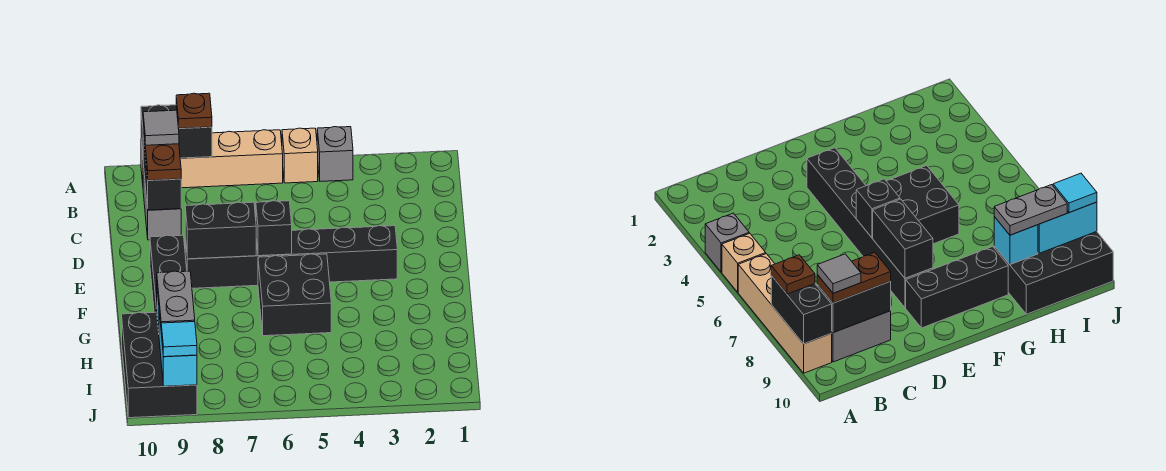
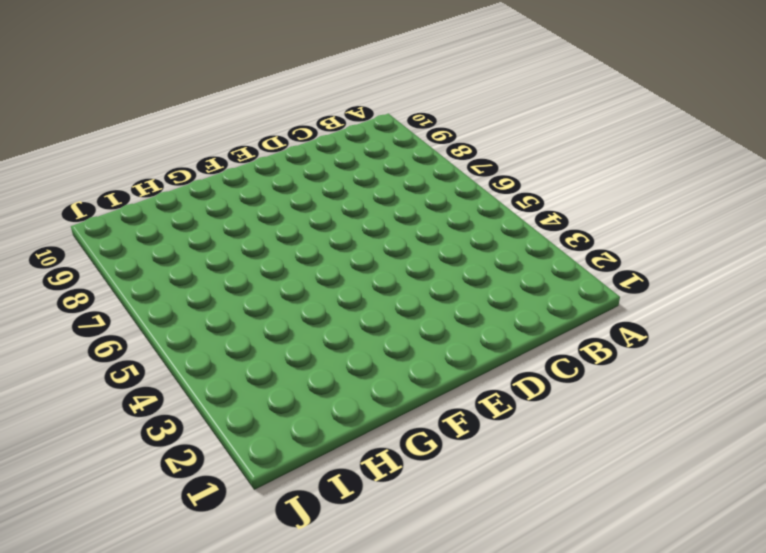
none -> grey brick A4 level 1
none -> tan brick A5 level 1
none -> tan brick A6:A9 level 1

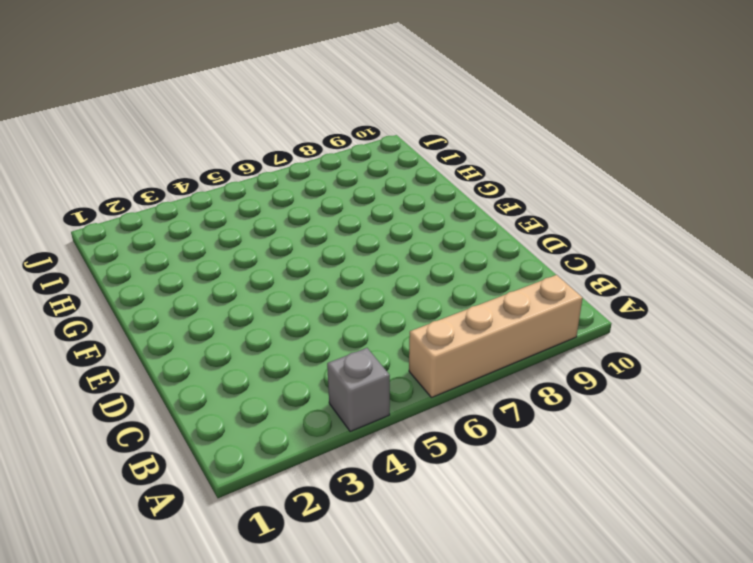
none -> tan brick A5 level 1
none -> grey brick B9:C9 level 1
none -> black brick E3:E8 level 1

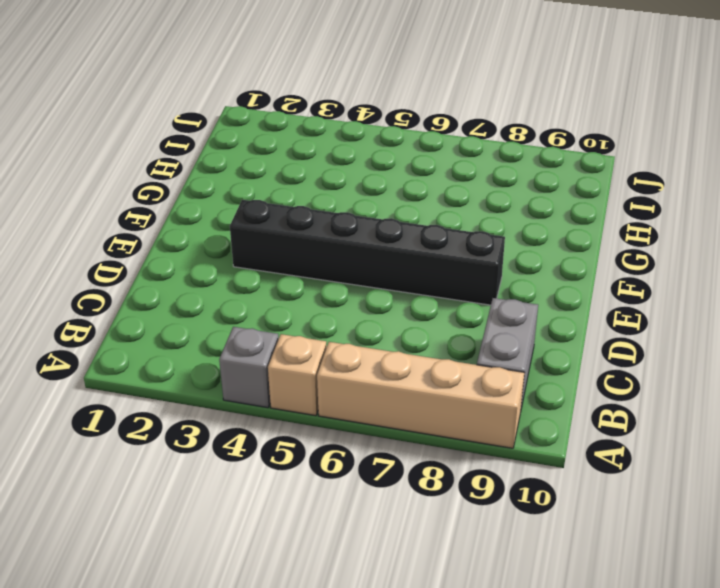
none -> black brick E9:G9 level 1
none -> black brick F5:G6 level 1
none -> black brick H9:J10 level 1

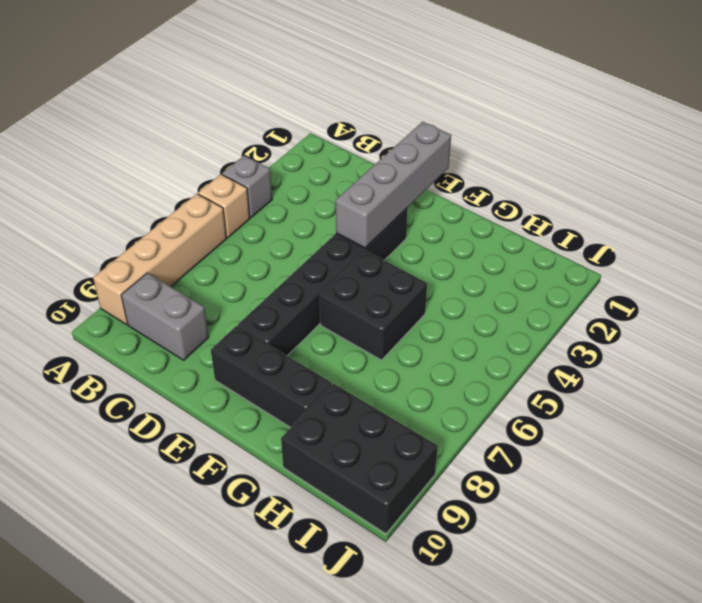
grey brick E1:E4 level 2 -> none
none -> black brick A8:A9 level 2
none -> black brick B9:C9 level 2
none -> black brick E6 level 2

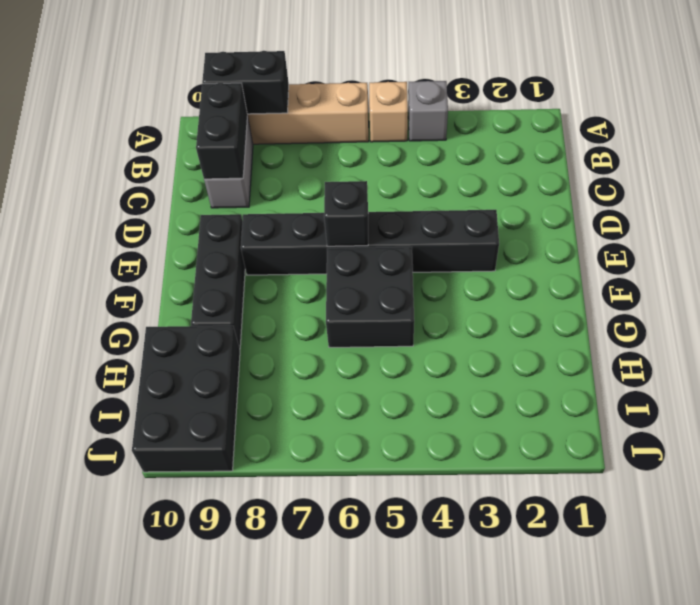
none -> black brick E7:E8 level 2
none -> cyan brick H9 level 2
none -> cyan brick I9:J9 level 2

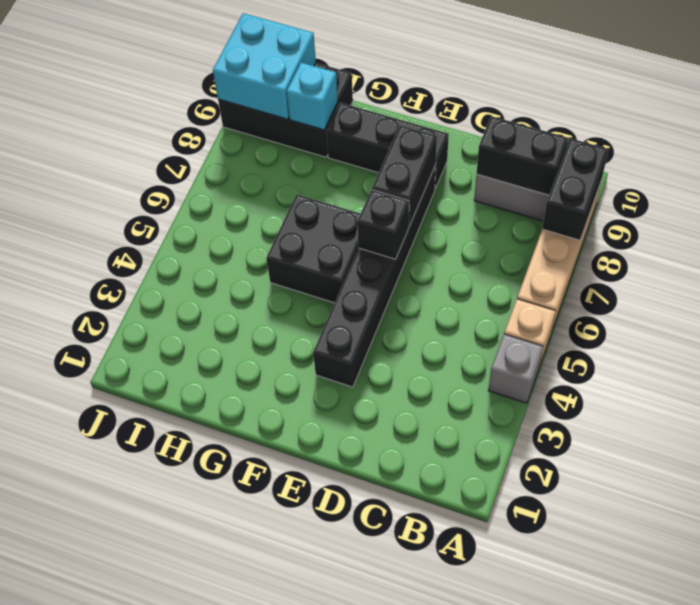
cyan brick I9:J10 level 2 -> cyan brick I9:J9 level 2
none -> brown plate A8 level 3
none -> brown plate B9:C9 level 3
none -> grey plate H9:I9 level 3

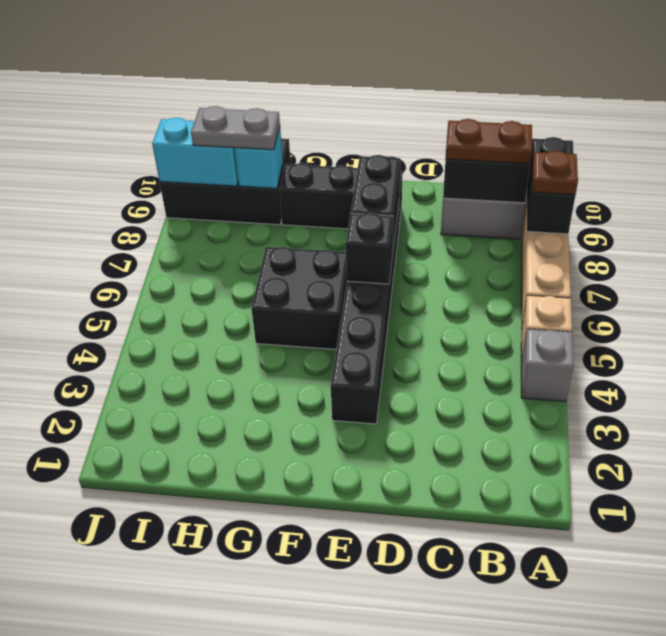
none -> cyan tile J9 level 3
none -> grey tile B9 level 4

